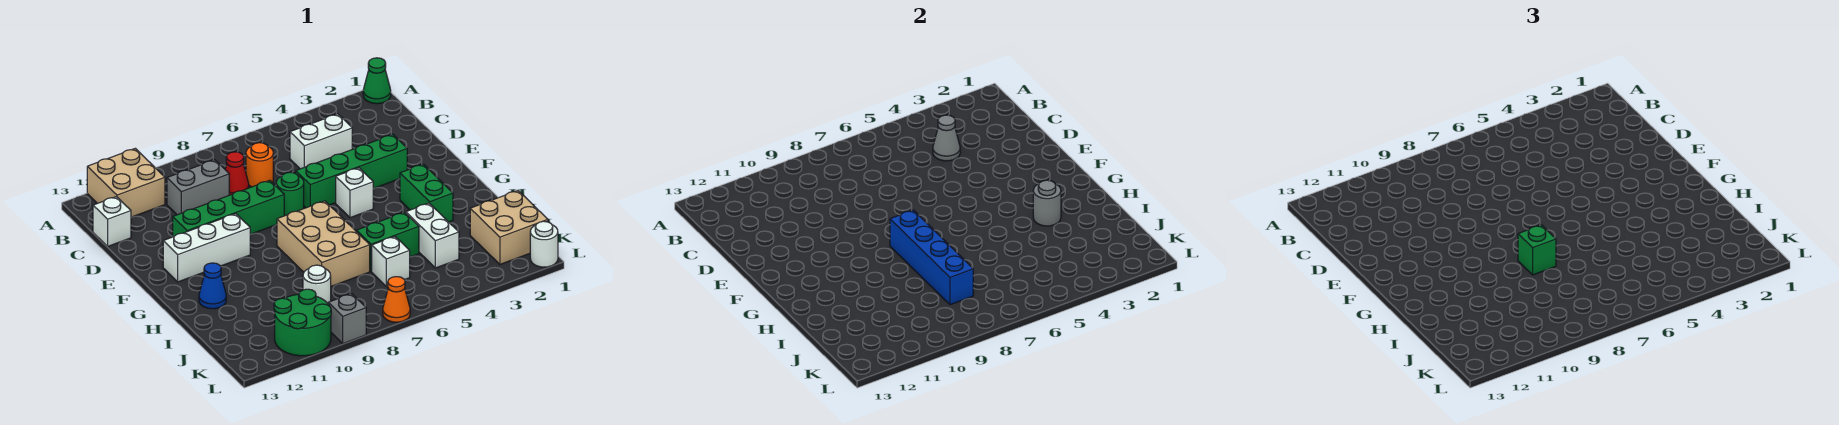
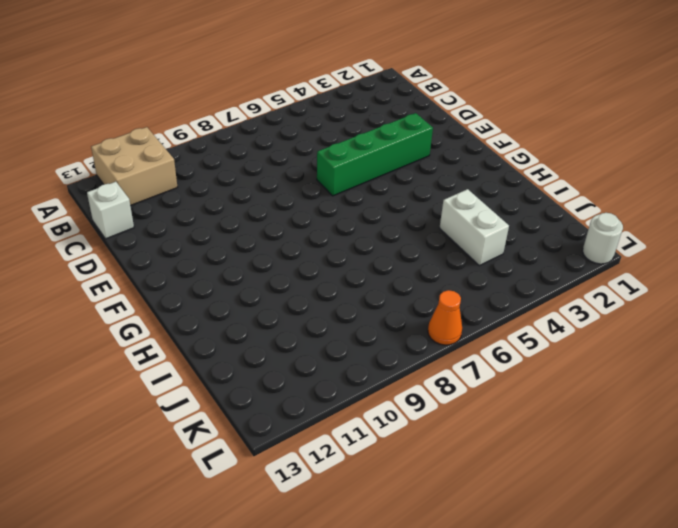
none -> green cone A1 level 1
none -> white brick C4:C5 level 1
none -> orange round brick C7 level 1

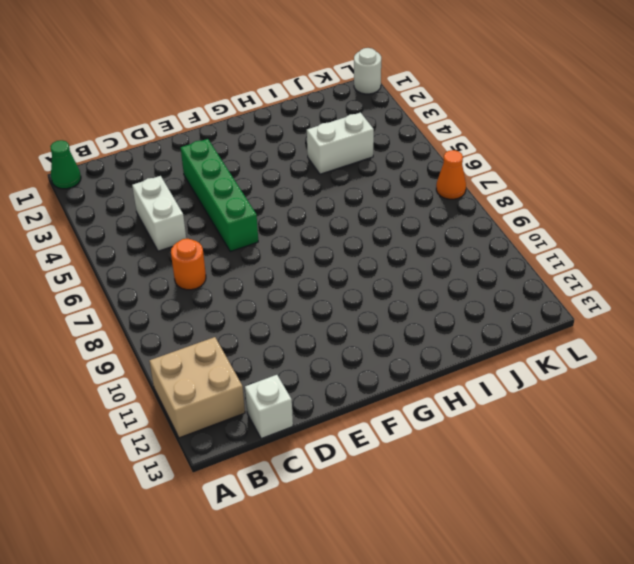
none -> red cone C8 level 1
none -> grey brick C9:C10 level 1
none -> green round brick E7 level 1

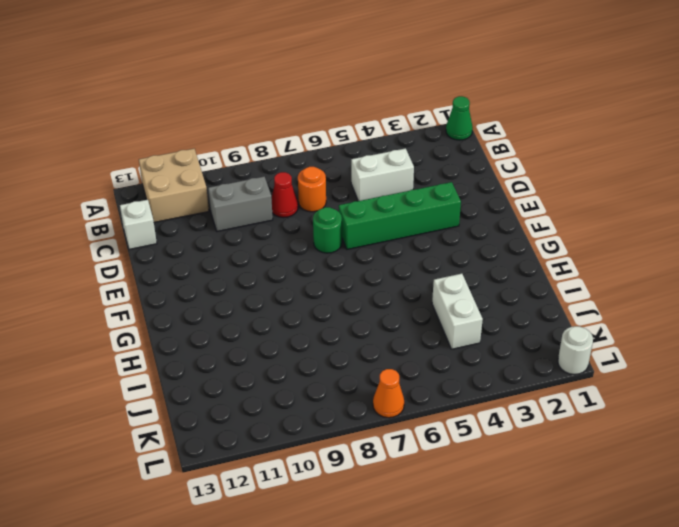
none -> green brick E8:E11 level 1
none -> white brick F5 level 1
none -> white brick F10:F12 level 1

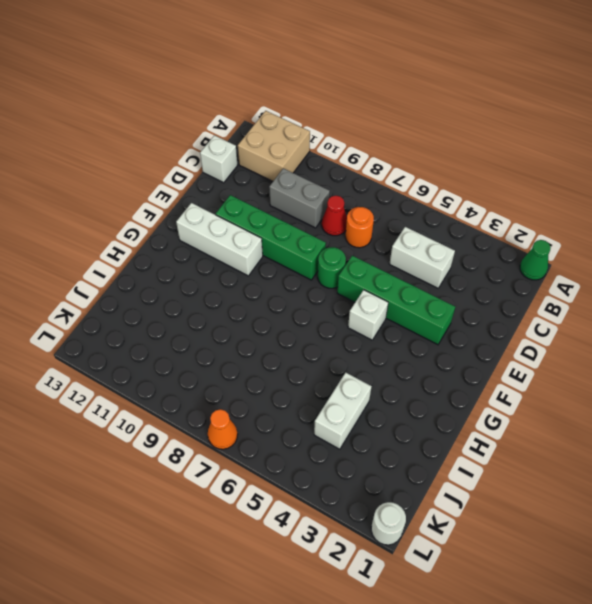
none -> green brick G3:H3 level 1
none -> tan brick G7:I8 level 1
none -> blue cone H12 level 1

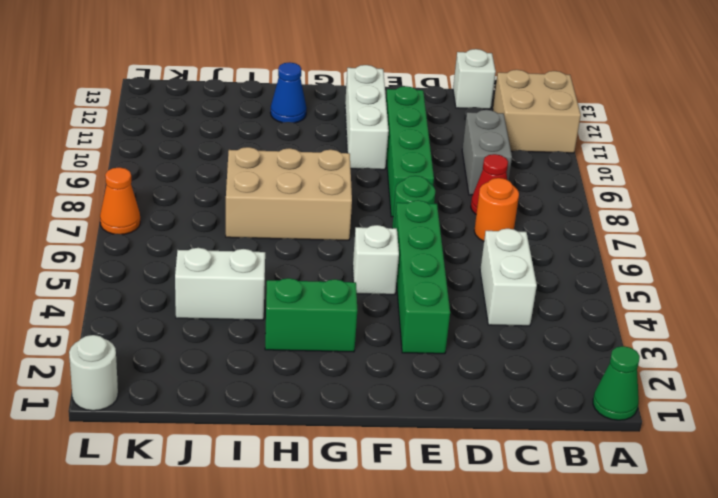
none -> green brick I5:I6 level 1
none -> tan brick J1:K2 level 1
none -> white brick J6 level 1

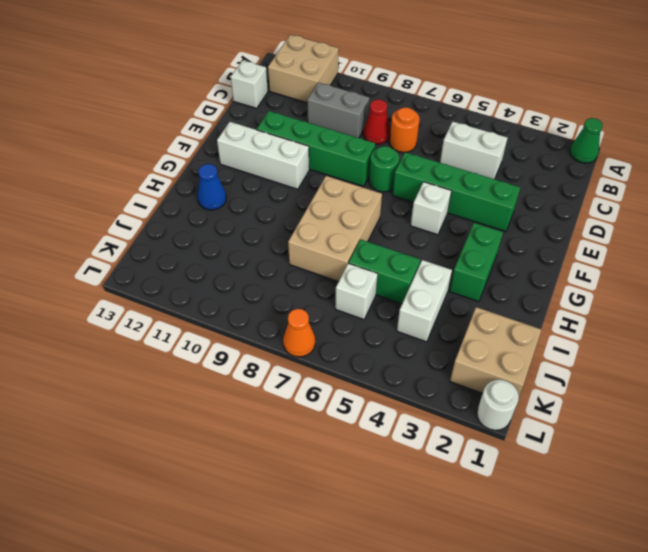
none -> white round brick J9 level 1
none -> green round brick K10:L11 level 1
none -> grey brick L9 level 1

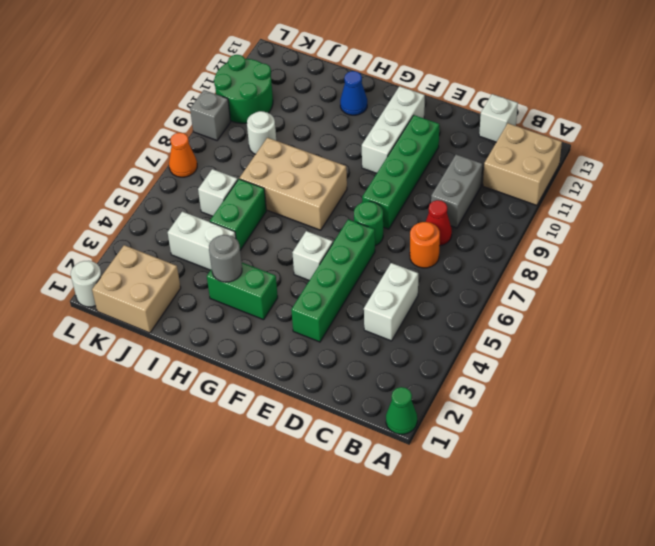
none -> grey cone C4 level 2
none -> blue brick G8:J8 level 2
none -> green brick H8 level 3

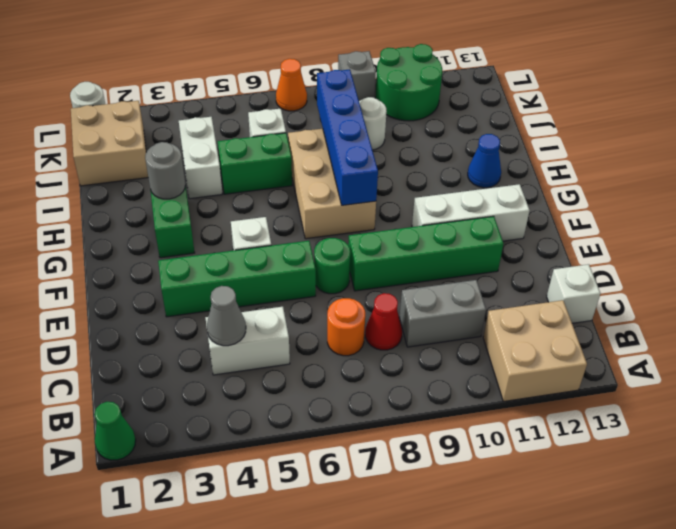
none -> green brick H8 level 3

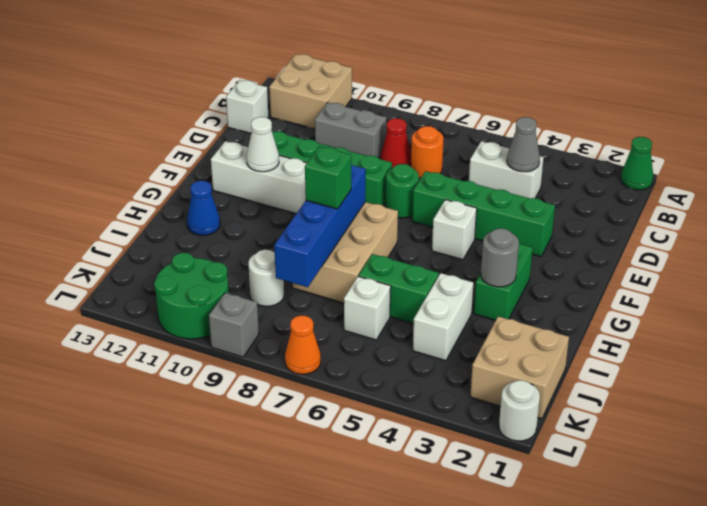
white cone F11 level 2 -> none

